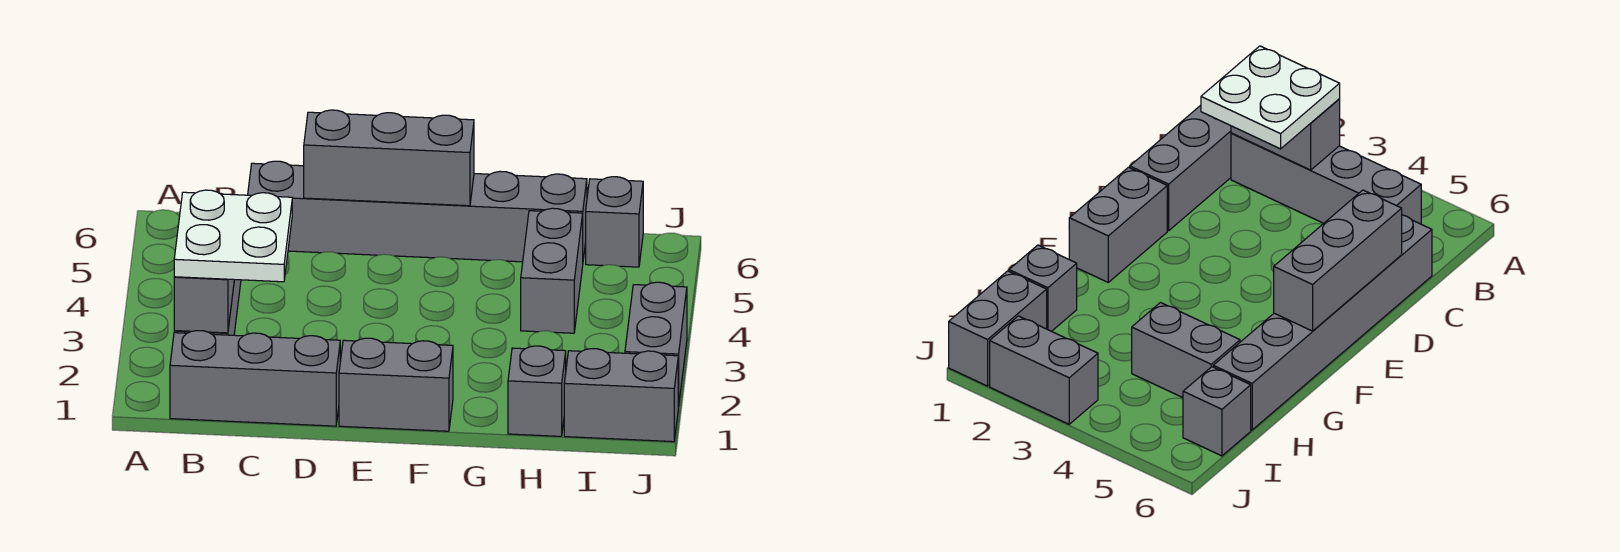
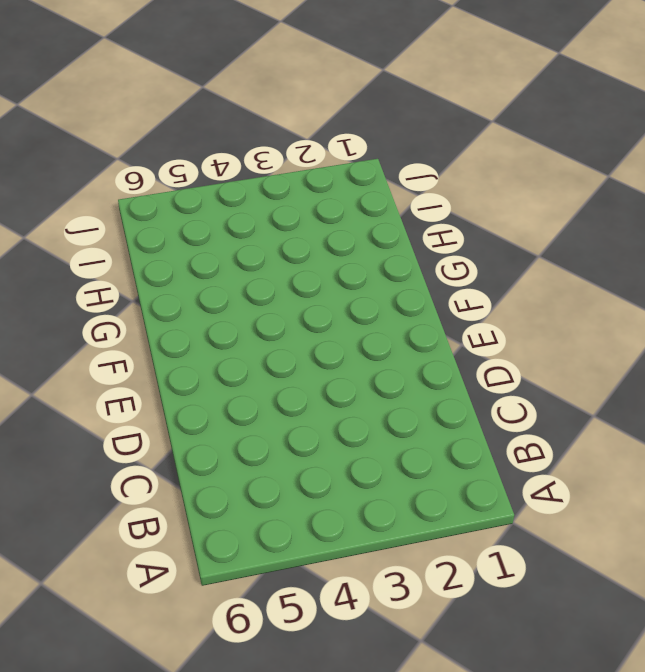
none -> grey brick B1:D1 level 1
none -> grey brick B2:B5 level 1
none -> grey brick C6:H6 level 1

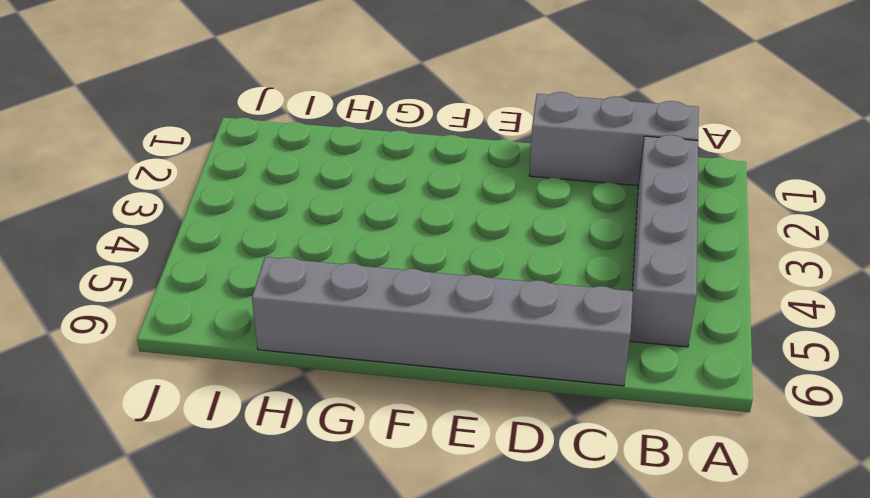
none -> grey brick E1:F1 level 1
none -> grey brick H1 level 1
none -> grey brick H4:H5 level 1

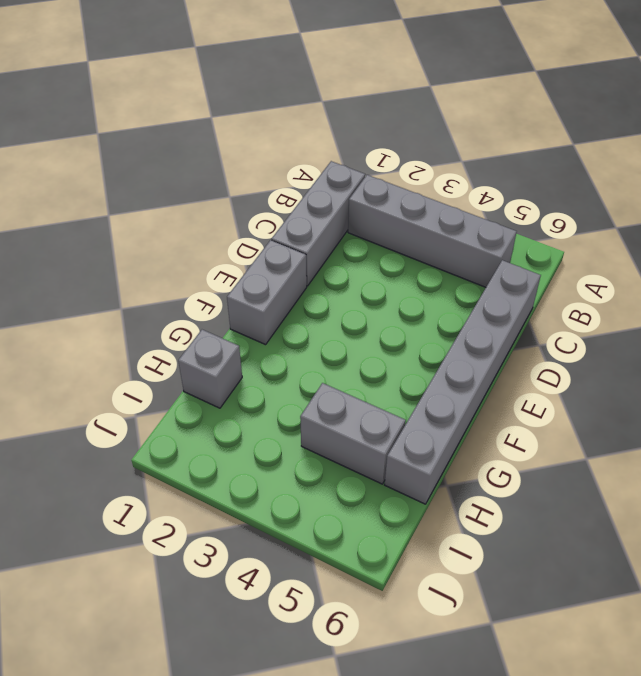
none -> grey brick I1:J1 level 1
none -> grey brick I6 level 1
none -> grey brick J2:J3 level 1

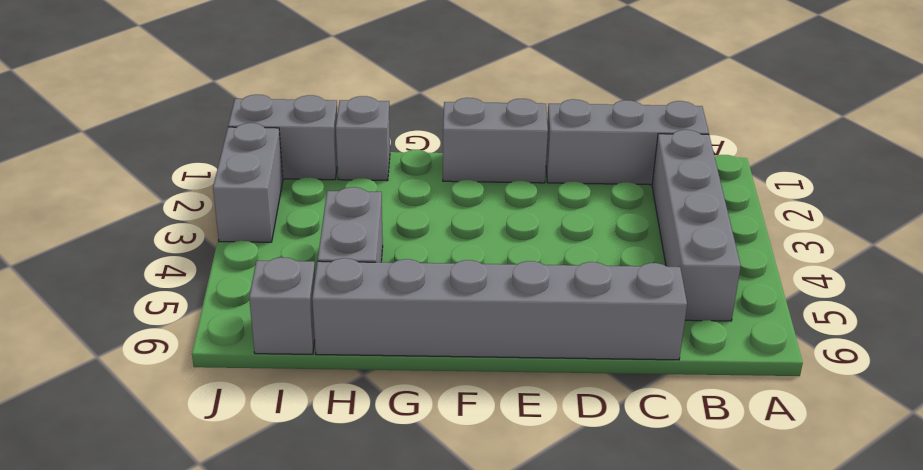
none -> grey brick B2:B3 level 2
none -> grey brick D6:F6 level 2
none -> white plate B2:C3 level 3

